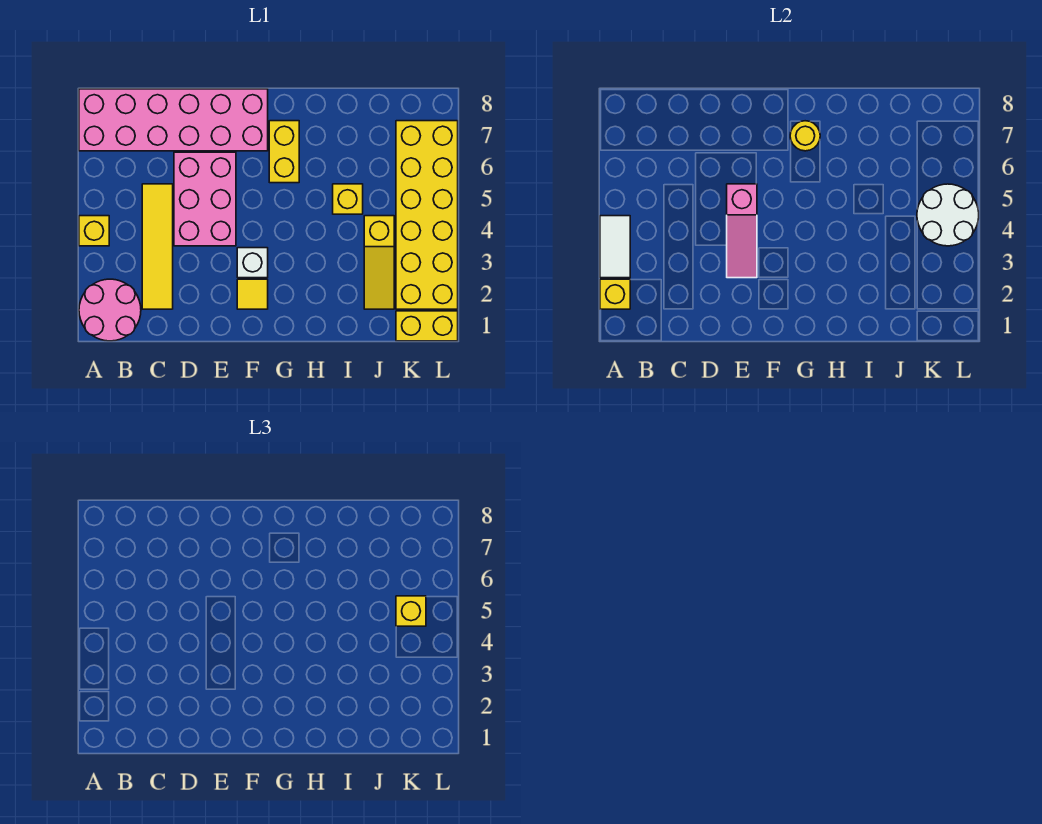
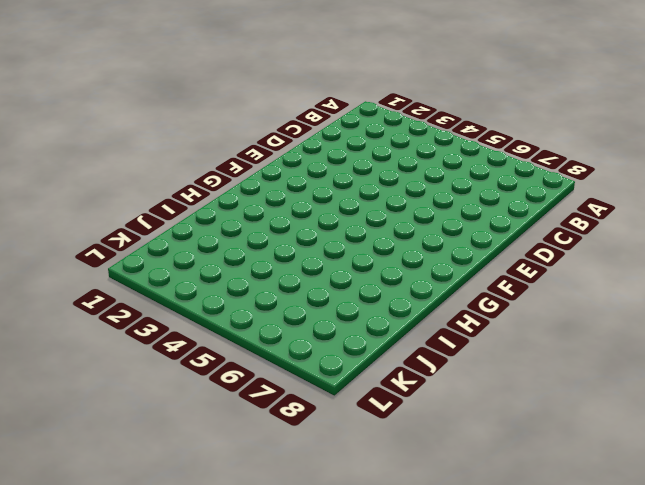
none -> pink round brick A1:B2 level 1
none -> yellow brick A4 level 1
none -> pink brick A7:F8 level 1

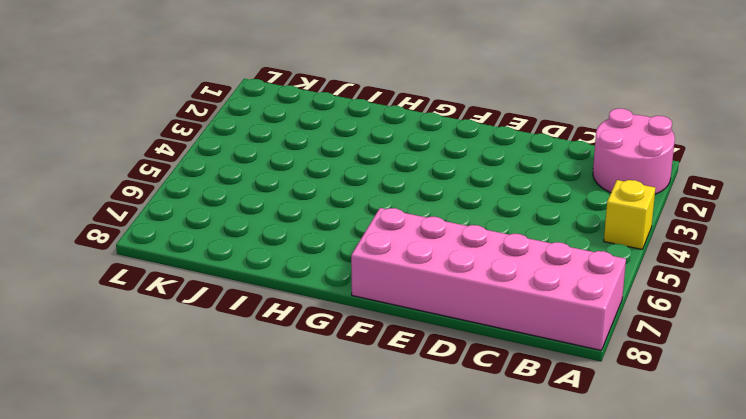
none -> yellow tile C2:C5 level 1
none -> pink brick D4:E6 level 1
none -> yellow tile F2 level 1

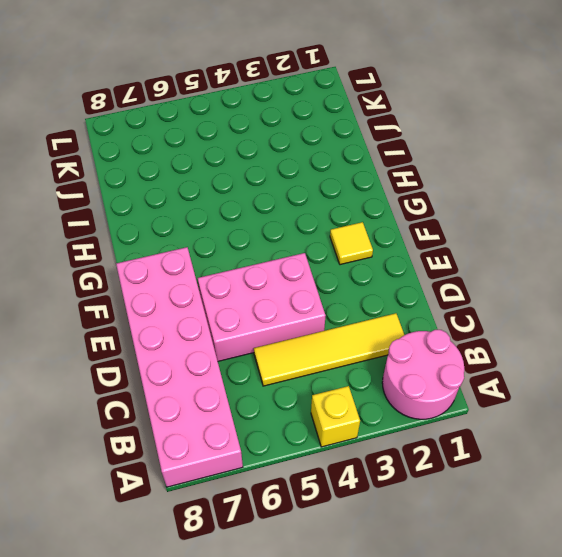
none -> white brick F3 level 1
none -> yellow brick G6:G7 level 1
none -> yellow brick I5 level 1

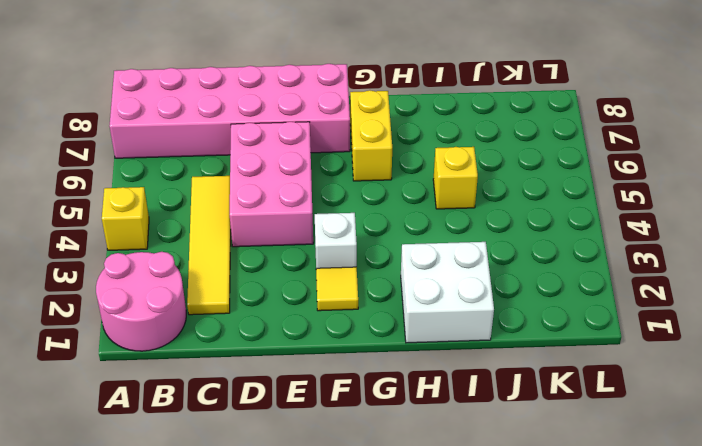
white brick H1:I2 level 1 -> none
none -> yellow slope J2:J4 level 1 top 4
none -> yellow brick K1:L1 level 1
none -> yellow brick K2:L7 level 1

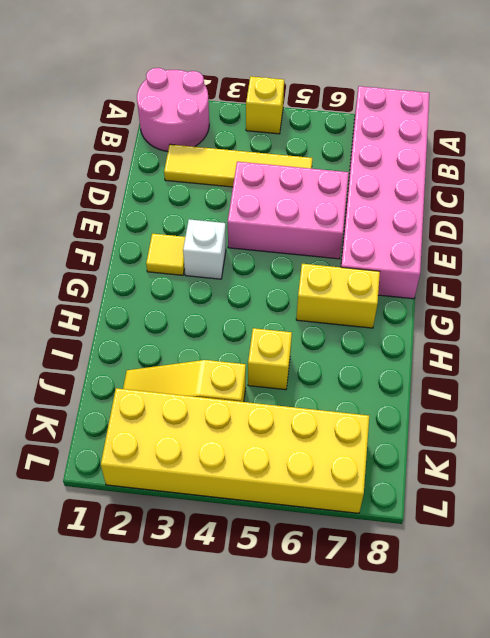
none -> yellow brick K1:L1 level 1
none -> yellow brick A2 level 2
none -> white tile A3:A4 level 2

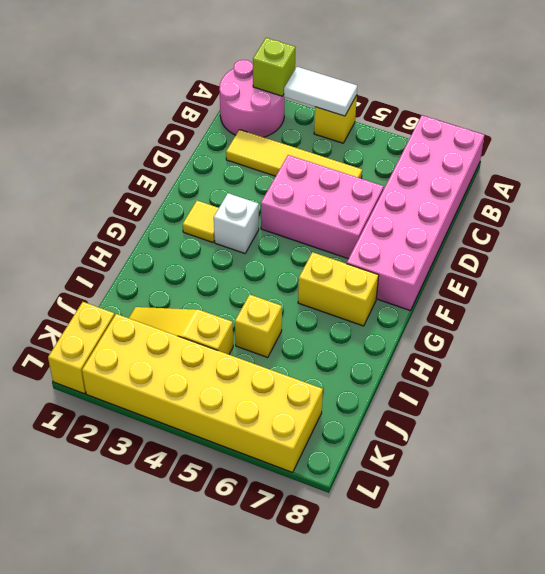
lime brick A2 level 2 -> yellow brick A2 level 2
none -> pink slope E3:E5 level 2 top 5
none -> yellow round brick G7 level 2
none -> white round brick K4:L5 level 2

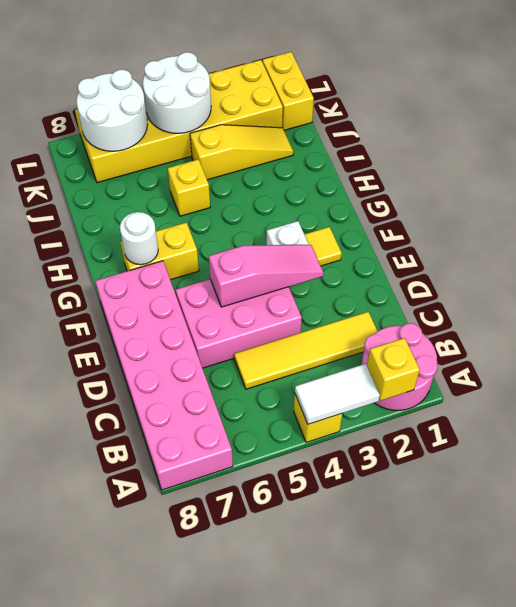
white round brick G7 level 2 -> yellow round brick G7 level 2
white round brick K6:L7 level 2 -> none
none -> yellow brick K5 level 3

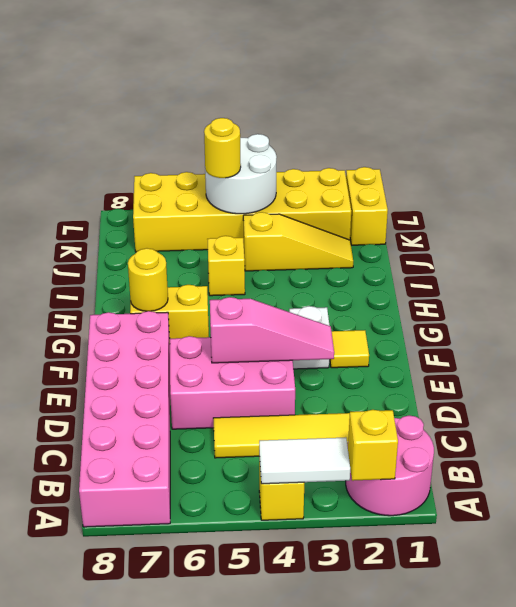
yellow round brick K5 level 3 -> yellow brick K5 level 3

